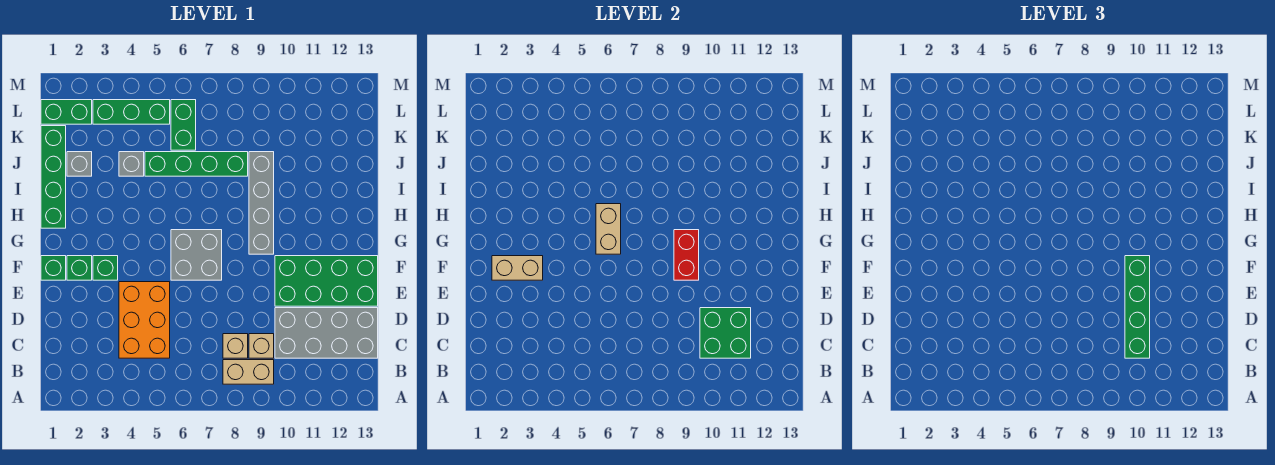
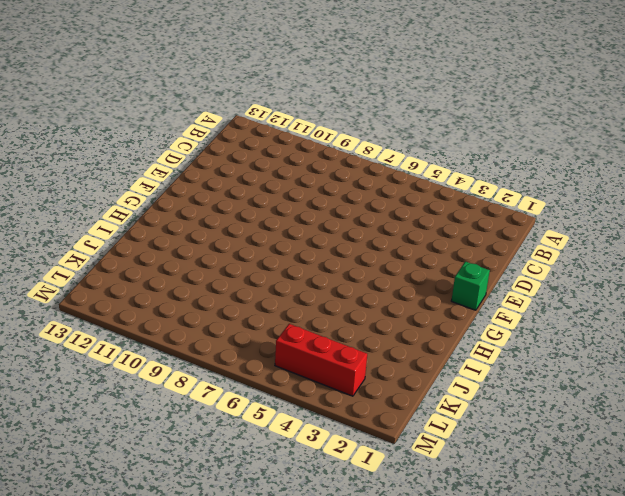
red brick L3:L5 level 1 -> green brick L3:L5 level 1
none -> tan brick B8:B9 level 1
none -> orange brick C4:E5 level 1
none -> tan brick C8 level 1

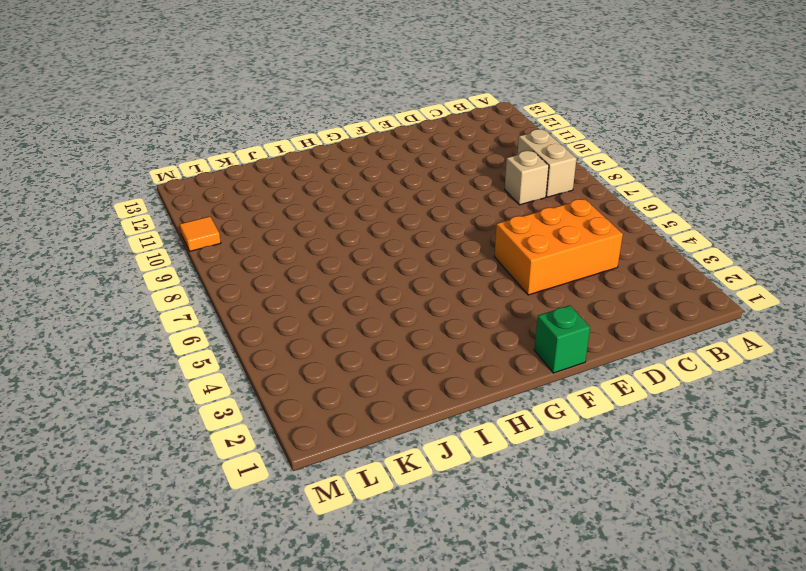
orange tile M10 level 1 -> none
none -> tan brick C9 level 1
none -> grey brick C10:D13 level 1
none -> green brick E10:F13 level 1

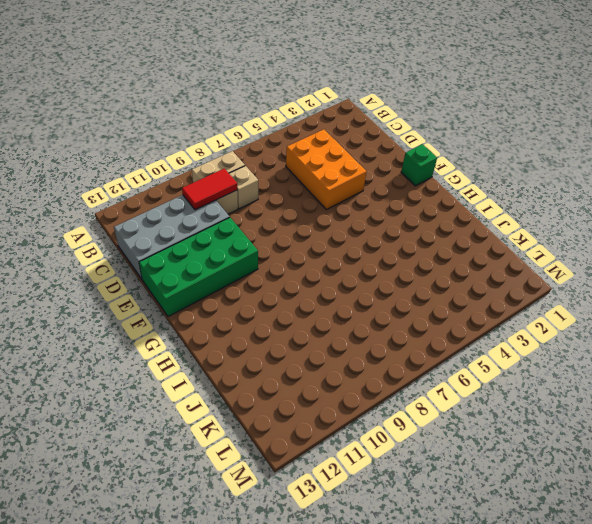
red tile C9:C10 level 2 -> green brick C10:D11 level 2
none -> green brick F2 level 1
none -> green brick F3 level 1
none -> grey brick F6:G7 level 1

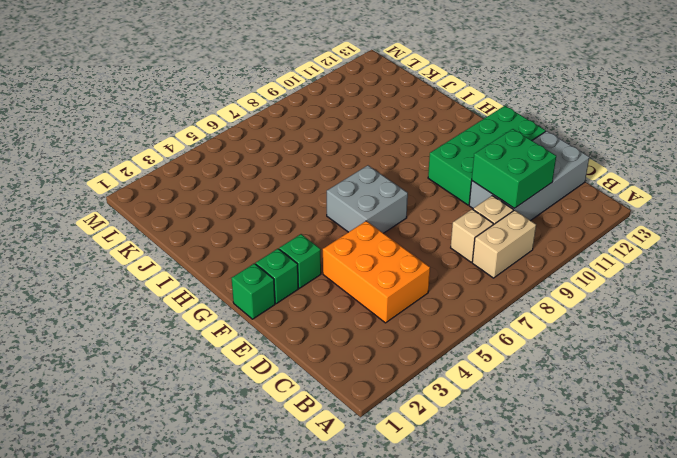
none -> grey brick G9:J9 level 1
none -> green brick H1:K1 level 1
none -> grey brick J2 level 1

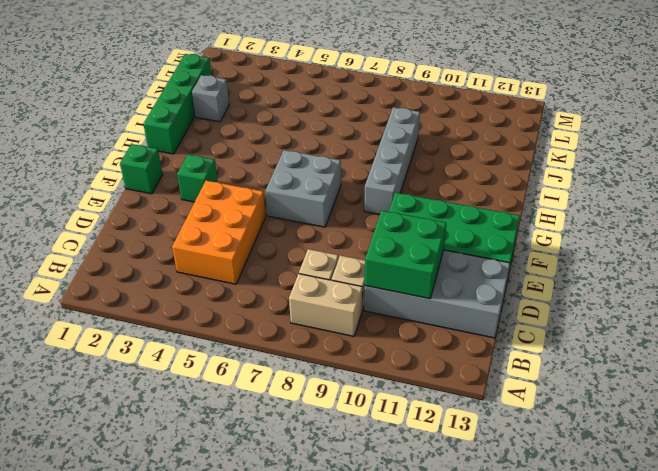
none -> green brick F2 level 1
none -> grey brick J4 level 1
none -> green brick J5:J8 level 1

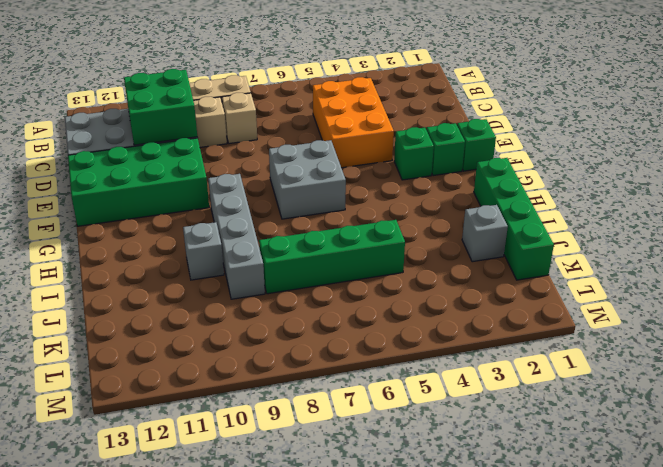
grey brick I10 level 1 -> grey brick J4 level 1
none -> green brick K6:L6 level 1
none -> green brick L1:L2 level 1
none -> green brick L3:L5 level 1

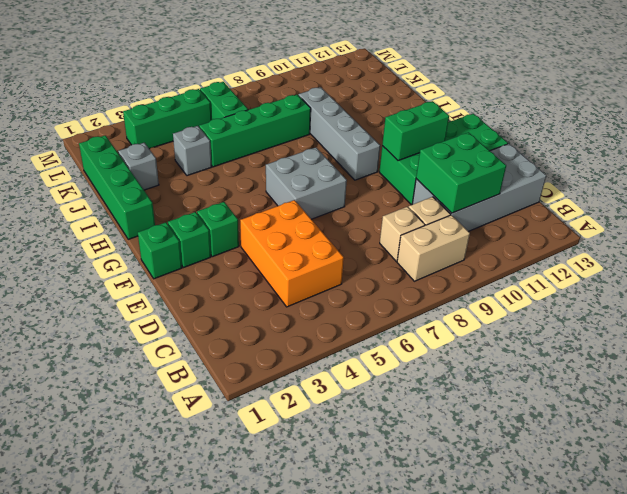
green brick F10:F11 level 2 -> green brick L1:L2 level 1
none -> tan brick F2:F3 level 2
none -> red brick F9:G9 level 2
none -> tan brick G6:H6 level 2

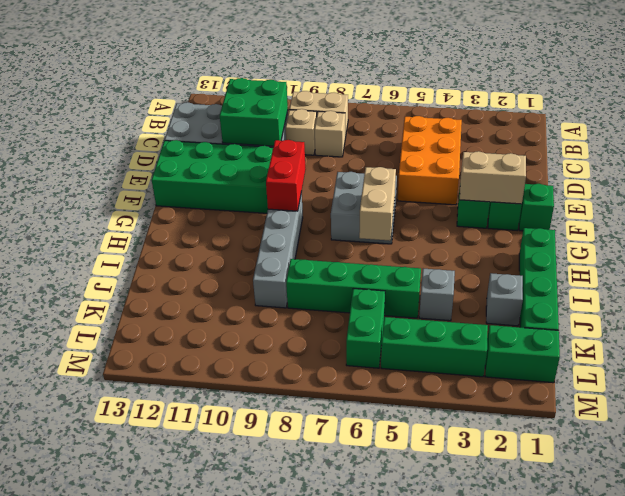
none -> green brick C10:F10 level 3

